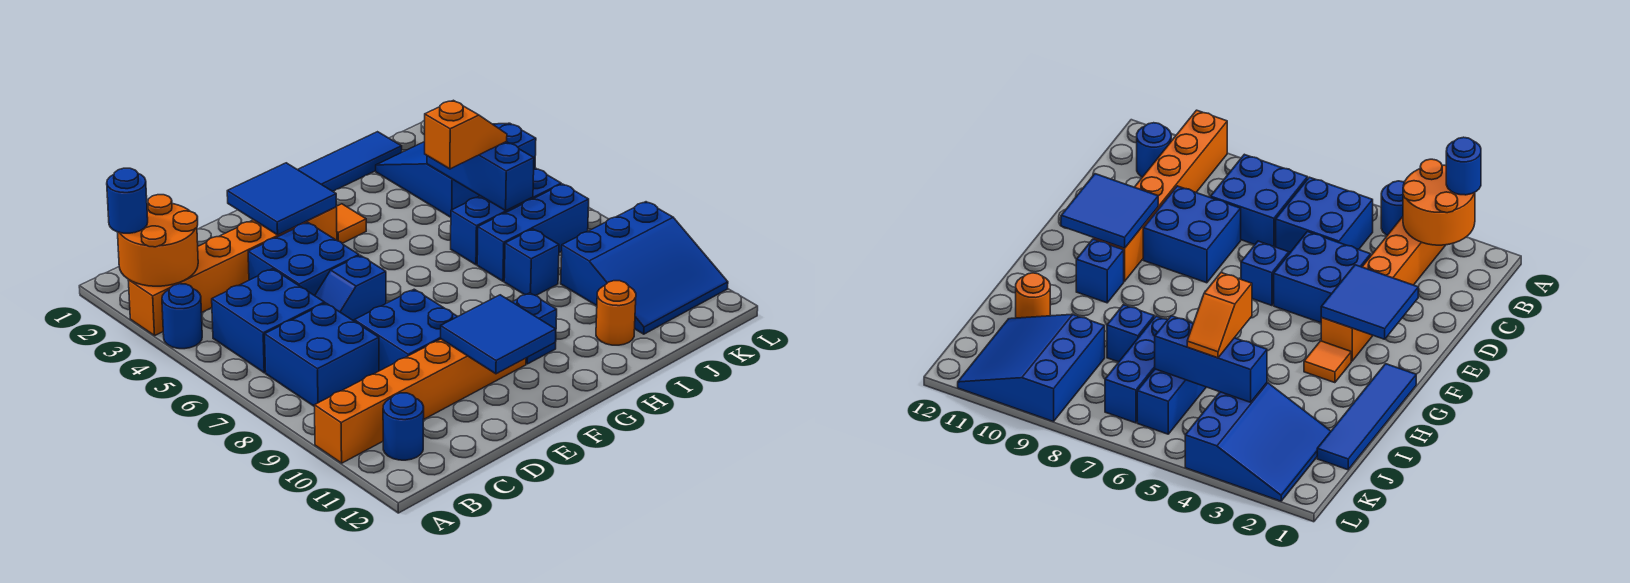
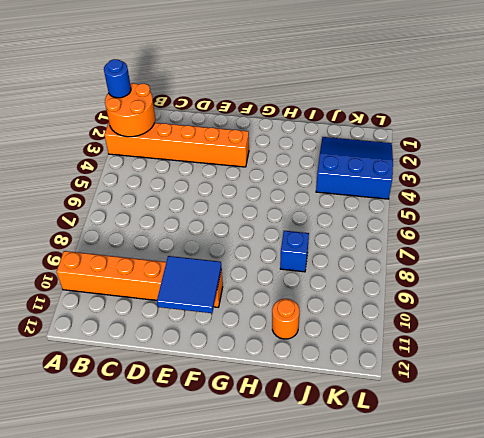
none -> blue round brick A4 level 1
none -> blue brick B5:C6 level 1
none -> blue brick B7:C8 level 1

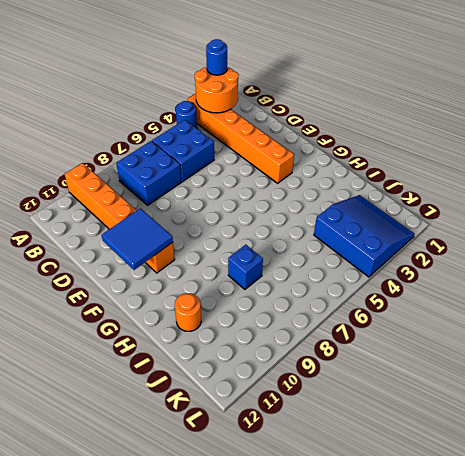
none -> blue round brick B11 level 1
none -> blue brick D4:E5 level 1
none -> blue slope D6:E6 level 1 top E

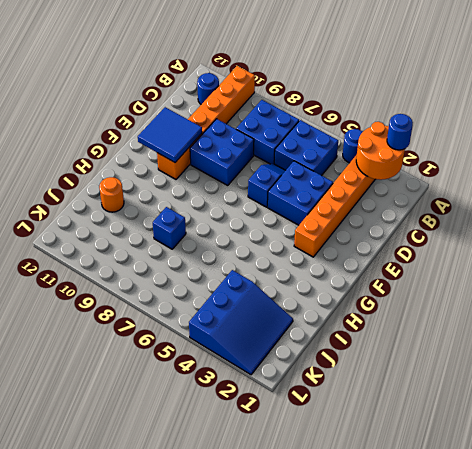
none -> blue tile G1:J1 level 1
none -> orange tile G3 level 1
none -> blue brick G10 level 1

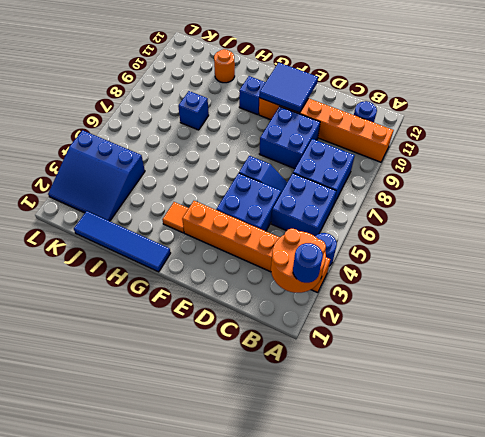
none -> blue brick I6:K6 level 1
none -> blue brick I7:K7 level 1
none -> blue slope J9:L11 level 1 top 9

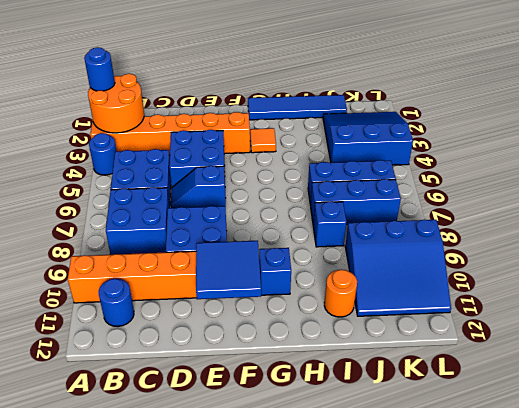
none -> blue tile E2:F3 level 2
none -> blue brick J4:J6 level 2
none -> orange slope I5:J5 level 3 top I

